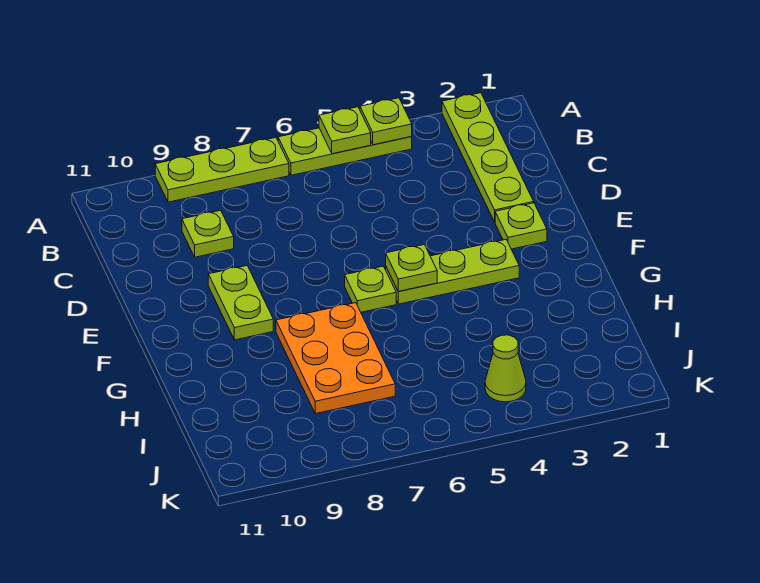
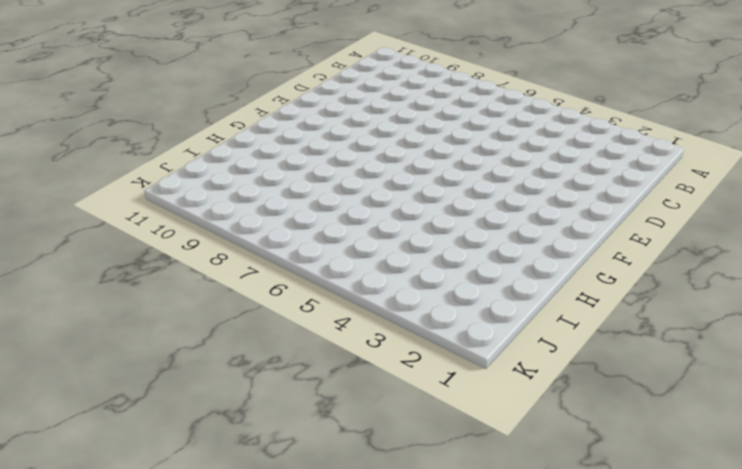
none -> lime plate A2:D2 level 1
none -> lime plate A4:A6 level 1
none -> lime plate A7:A9 level 1

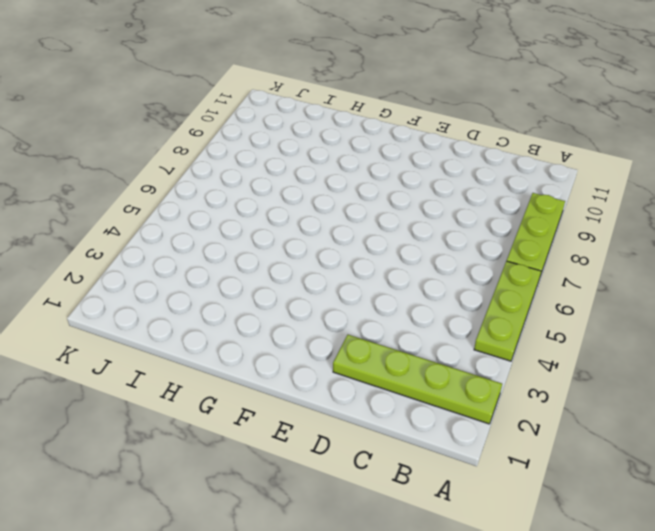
none -> lime plate C9 level 1
none -> lime plate E2 level 1
none -> lime plate E9:F9 level 1

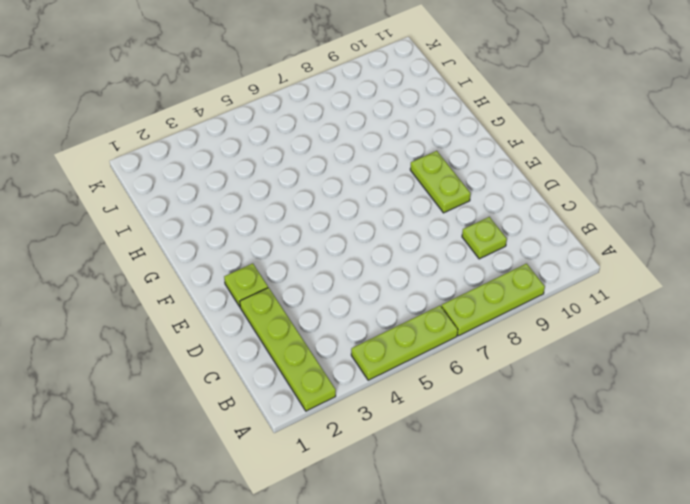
none -> lime plate F3:F5 level 1
none -> lime plate F6 level 1
none -> orange plate G7:I8 level 1

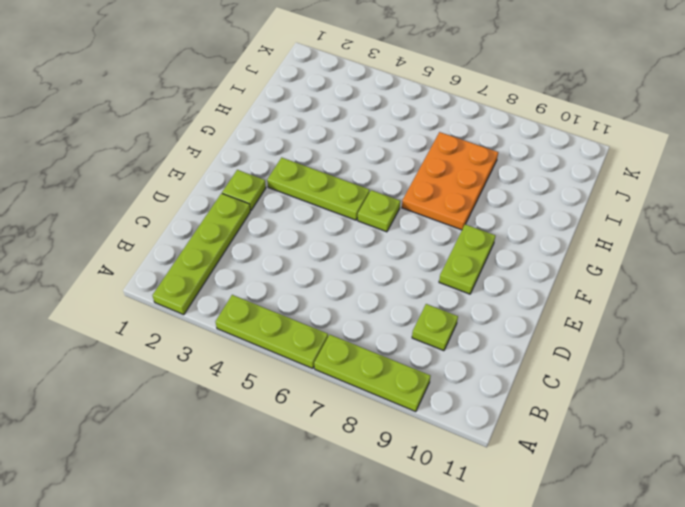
none -> lime cone J4 level 1
none -> lime plate A4 level 2
none -> lime plate A5 level 2

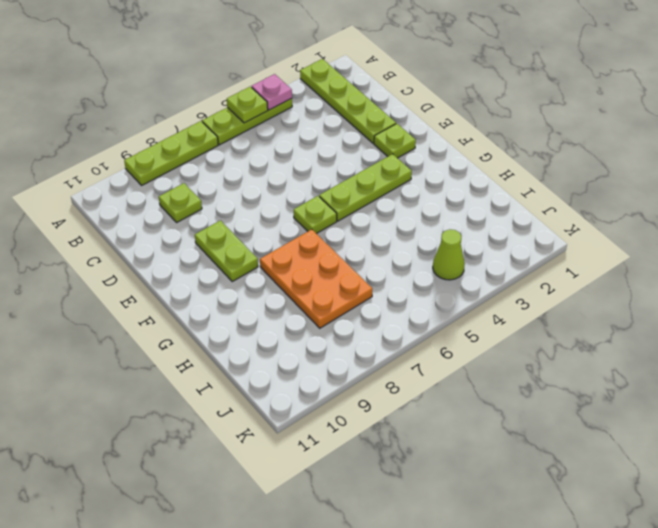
pink plate A4 level 2 -> lime plate A4 level 2
none -> lime plate F5 level 2

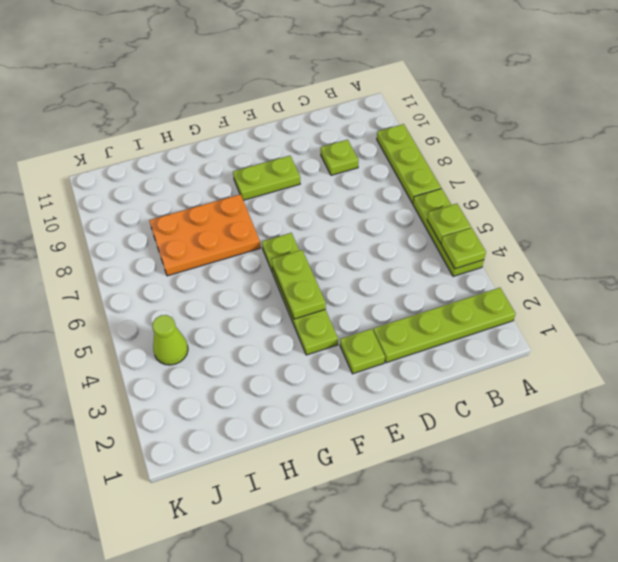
lime plate F4:F5 level 2 -> lime plate F5 level 2

